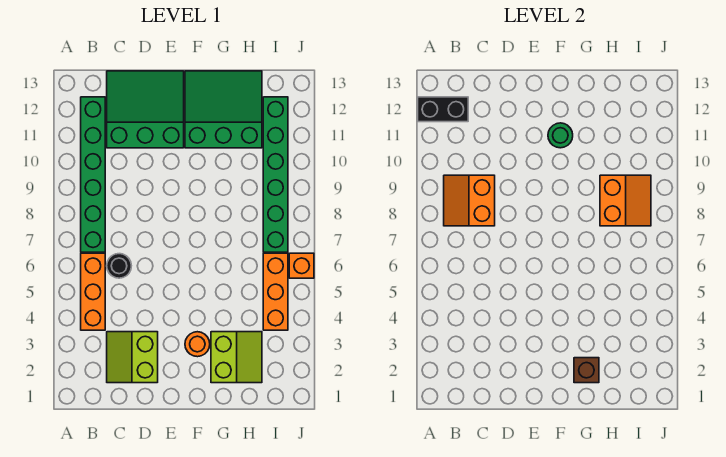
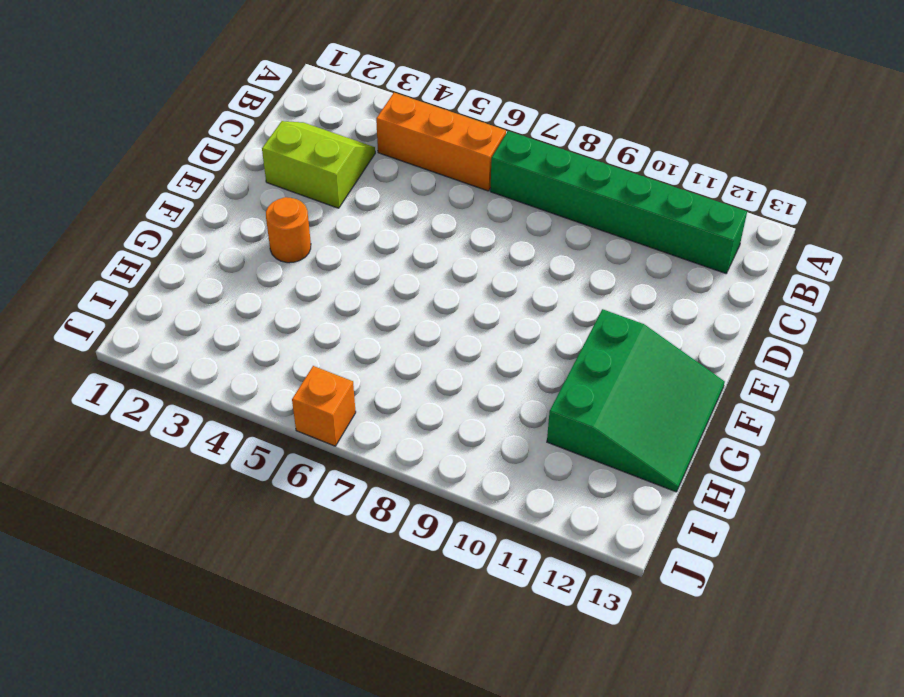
none -> black round brick C6 level 1
none -> green slope C11:E13 level 1 top 11
none -> lime slope G2:H3 level 1 top G

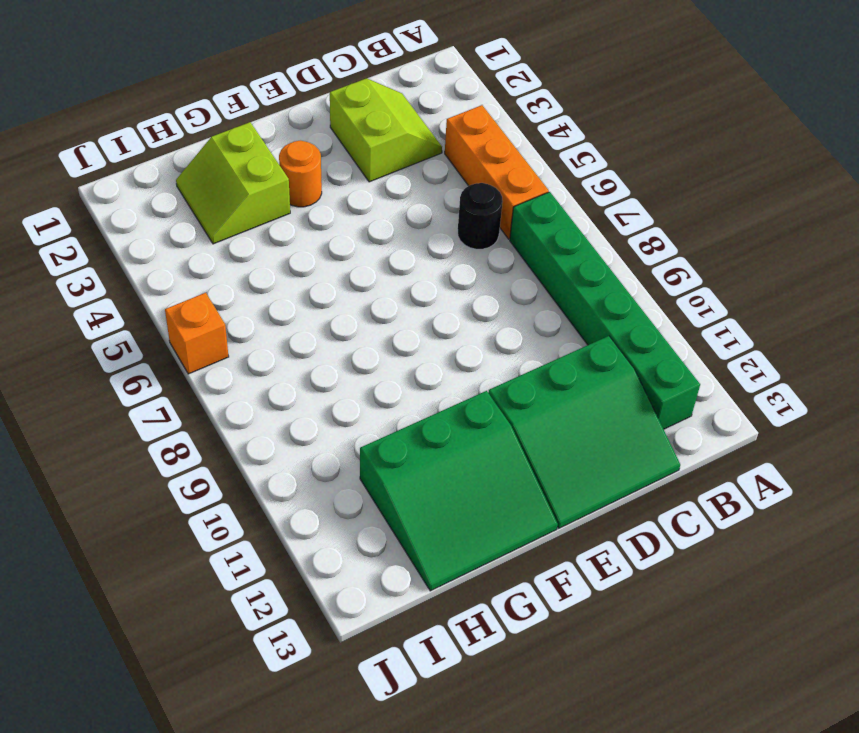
none -> orange brick I4:I6 level 1
none -> green brick I7:I12 level 1
none -> black brick A12:B12 level 2

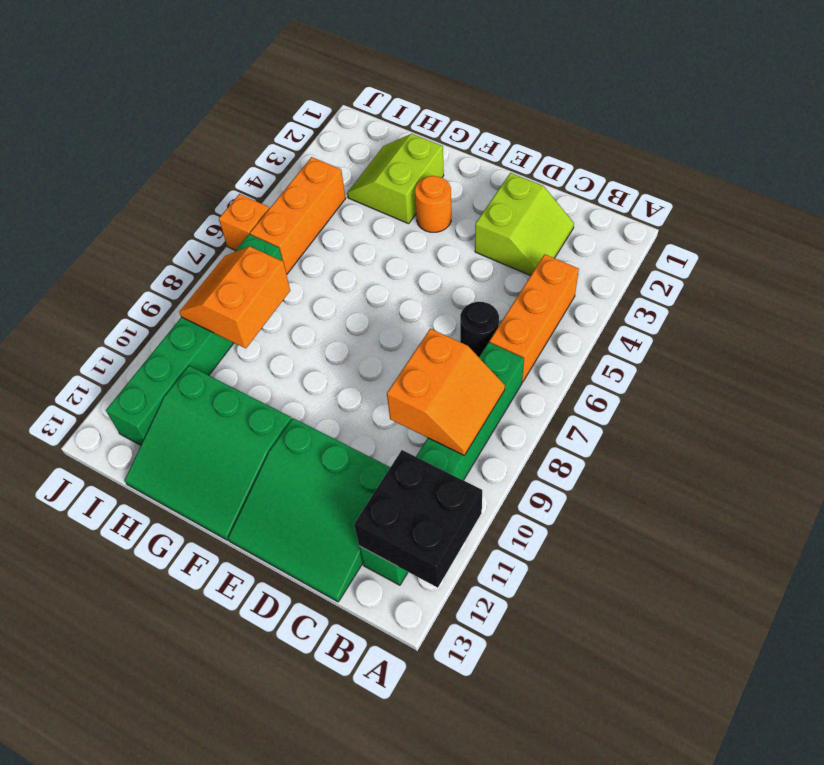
black brick A11:B12 level 2 -> black brick A12:B12 level 2
none -> green round brick F11 level 2
none -> brown brick G2 level 2

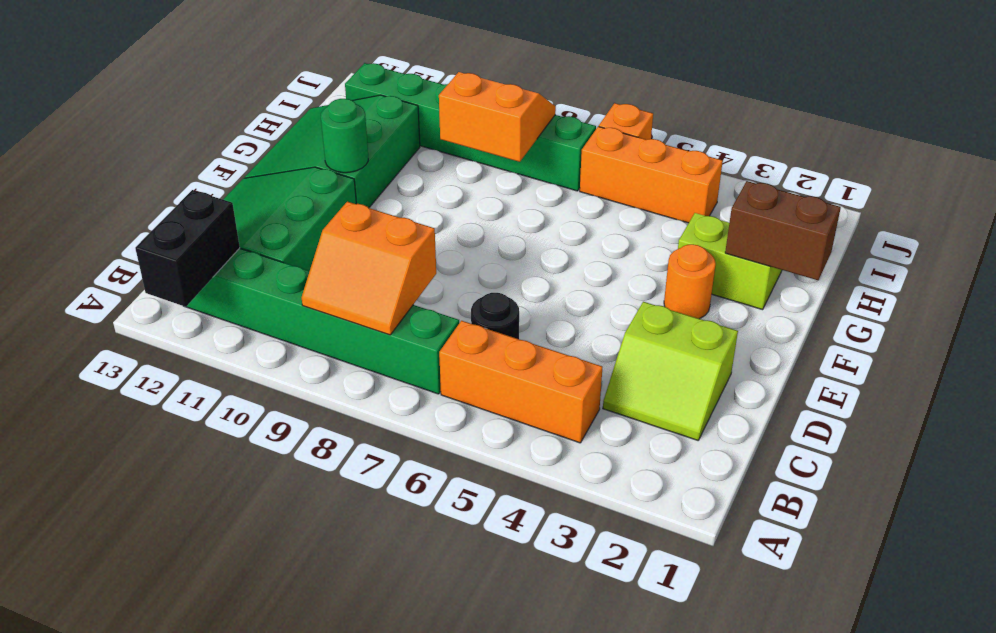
brown brick G1:G2 level 2 -> brown brick G2 level 2

